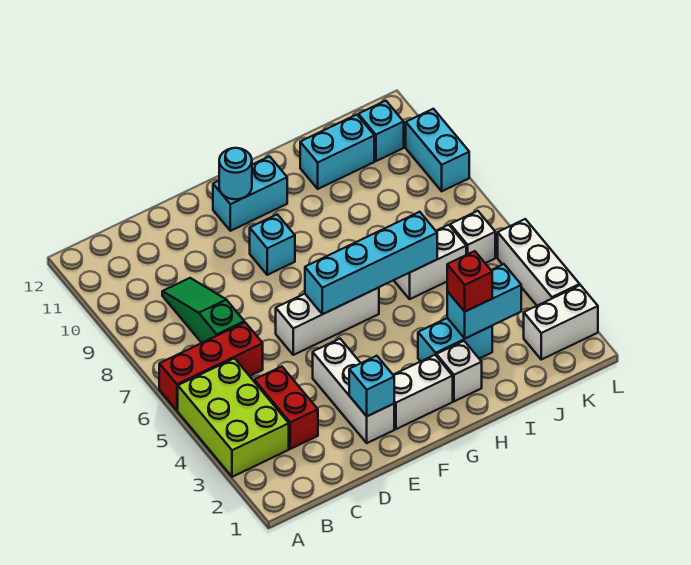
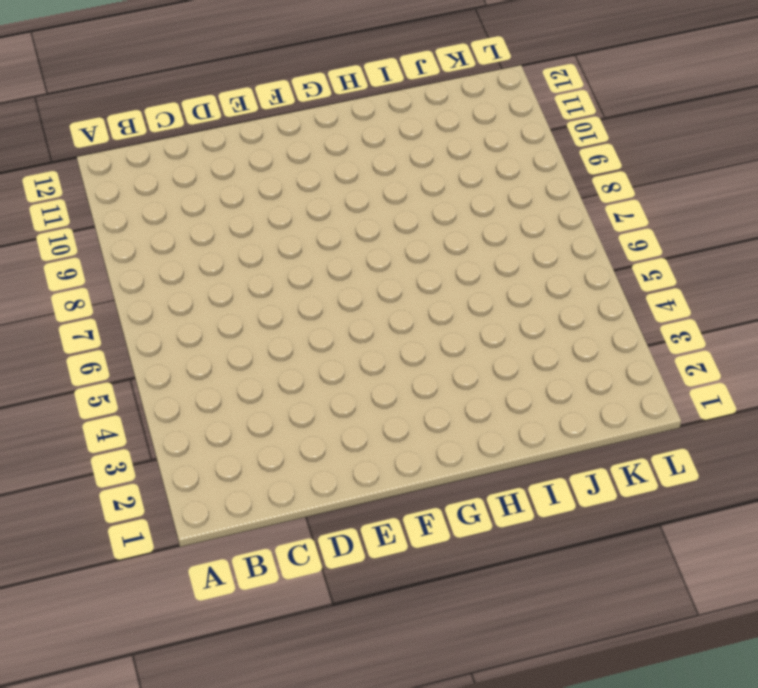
none -> lime brick A3:B5 level 1
none -> red brick A6:C6 level 1
none -> red brick C3:C4 level 1

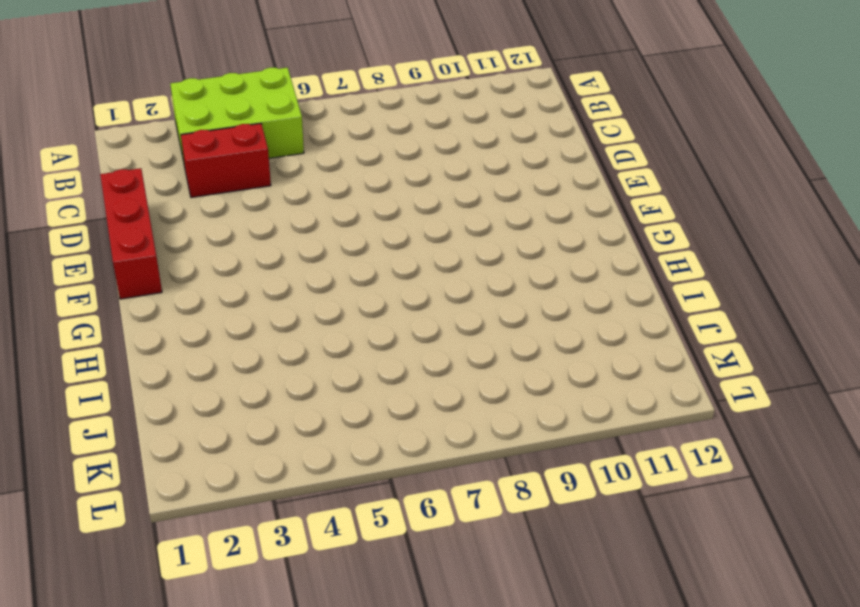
red brick D1:F1 level 1 -> red brick A6:C6 level 1
none -> green slope C7:C9 level 1 top 7
none -> white brick E2:E4 level 1
none -> white brick E6:G6 level 1

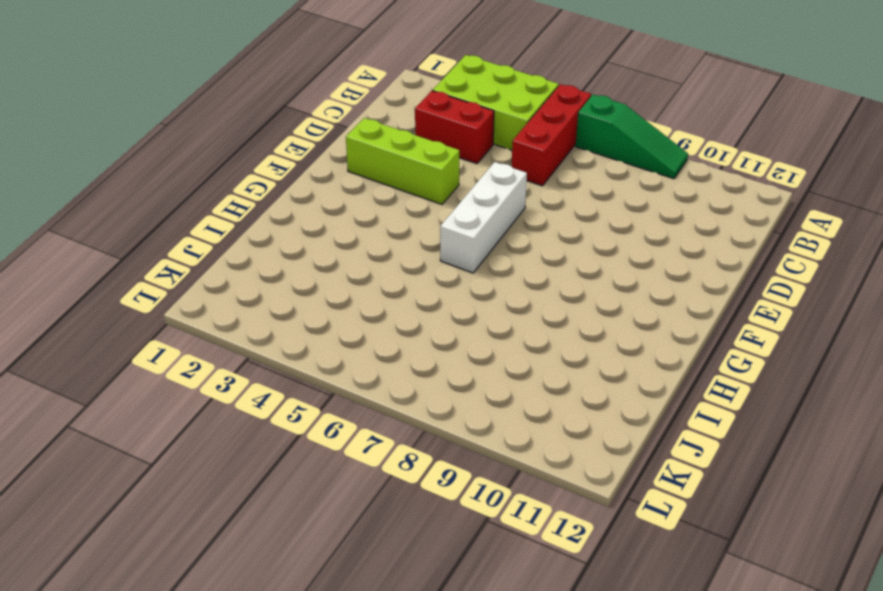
green slope A7:A9 level 1 top 7 -> green slope C7:C9 level 1 top 7
lime brick E2:E4 level 1 -> white brick E2:E4 level 1
none -> white brick F2:G2 level 1
none -> cyan brick F9 level 1
none -> cyan brick F11:G11 level 1

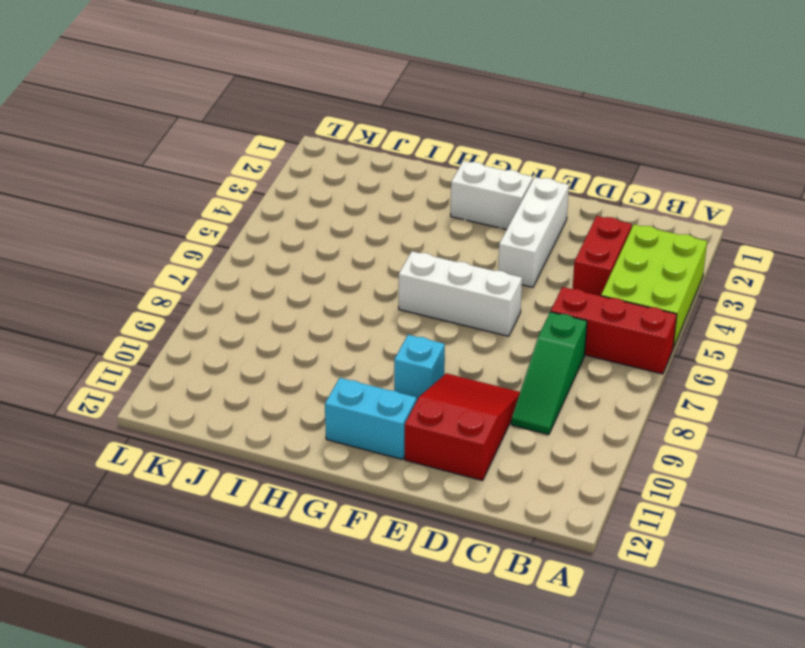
red slope D9:E11 level 1 top 11 -> none
none -> white brick H2 level 1
none -> cyan brick H3:I3 level 1
none -> white brick I6:J6 level 1

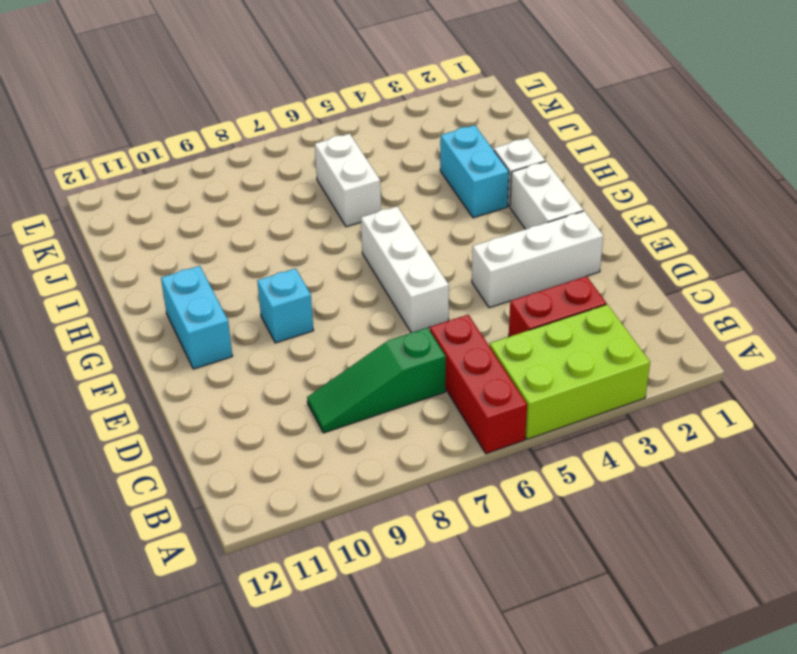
none -> cyan brick I11:J11 level 1
none -> white brick K2:L2 level 1
none -> white brick K6 level 1

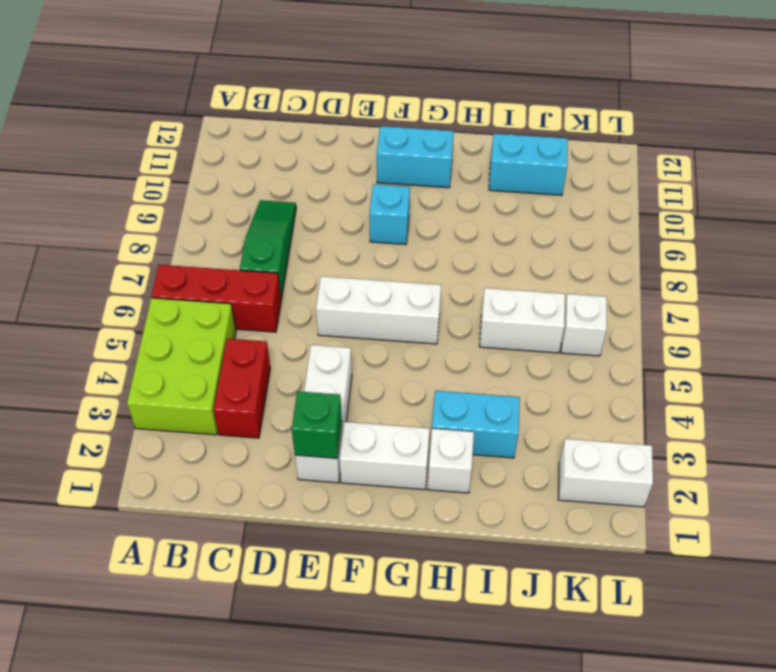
green brick E2 level 2 -> cyan brick E2 level 2
none -> cyan brick K11 level 1
none -> white brick L3:L5 level 1
none -> cyan brick L9:L10 level 1

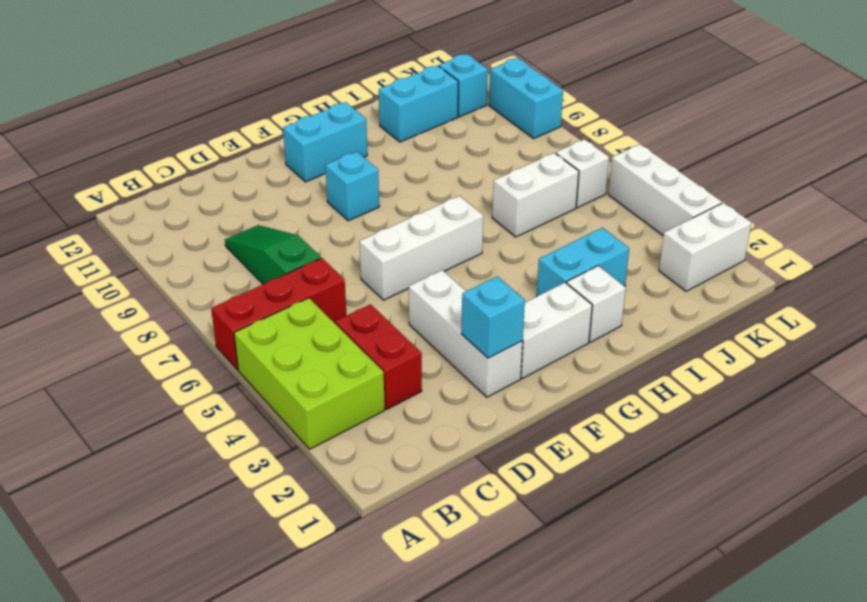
none -> cyan brick F6:I6 level 2
none -> cyan round brick F11 level 2
none -> cyan brick I3:J3 level 2

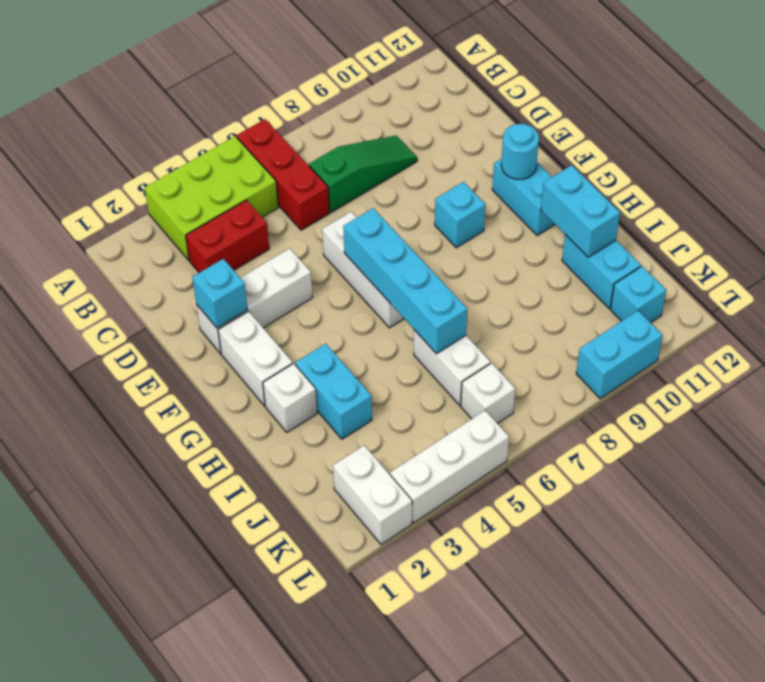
cyan brick H11:I11 level 2 -> cyan brick I3:J3 level 2
none -> red brick I3 level 3

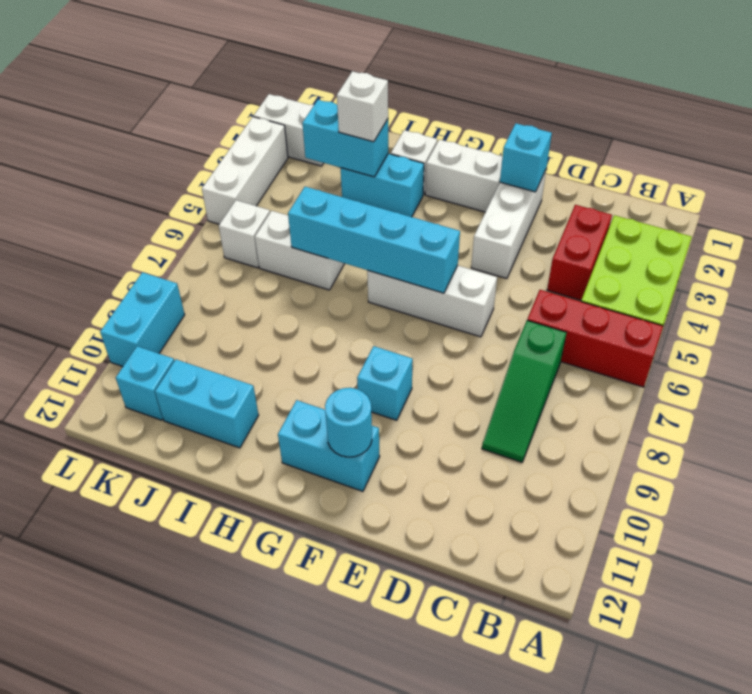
white brick I3 level 3 -> red brick I3 level 3

